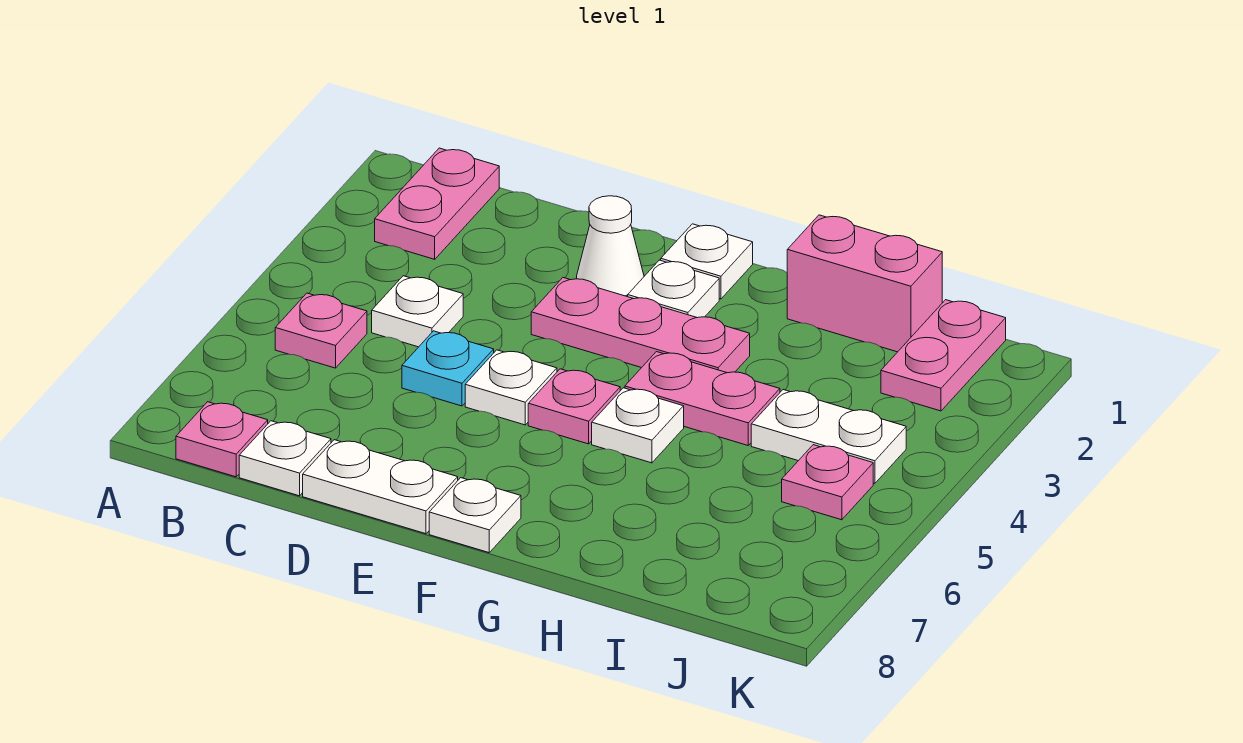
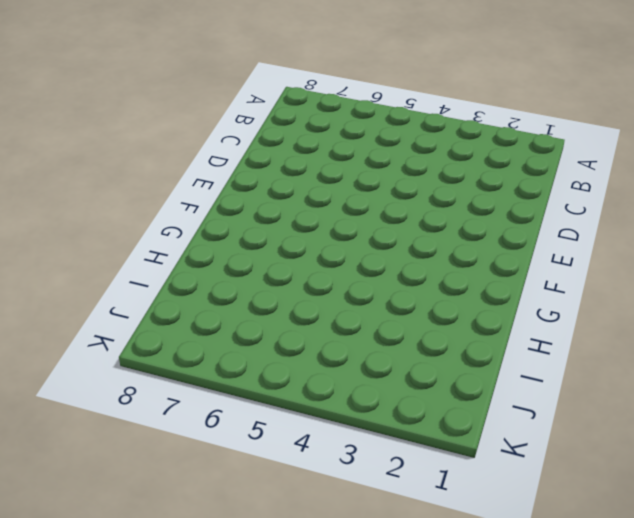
none -> pink plate B1:B2 level 1
none -> pink plate B5 level 1
none -> pink plate B8 level 1

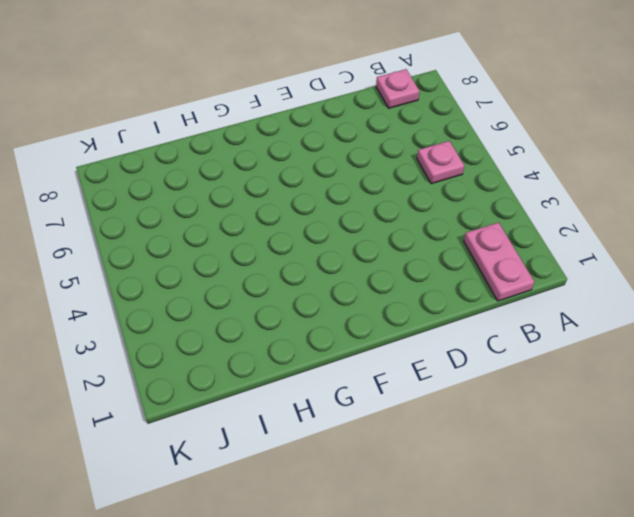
none -> white plate C4 level 1
none -> white plate C8 level 1
none -> cyan plate D5 level 1

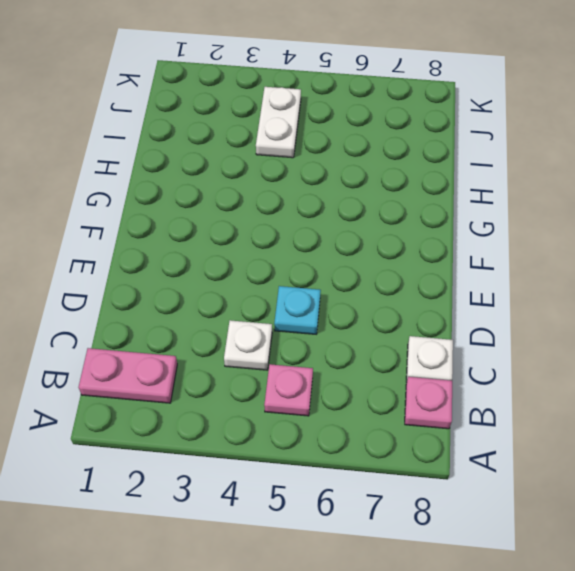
none -> white plate D8:E8 level 1
none -> white cone E2 level 1
none -> pink plate E3:G3 level 1

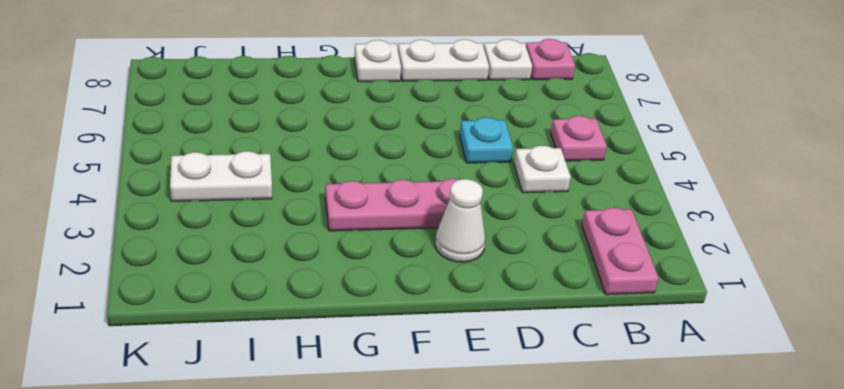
none -> white plate E5 level 1
none -> white plate F1 level 1
none -> white plate F2 level 1

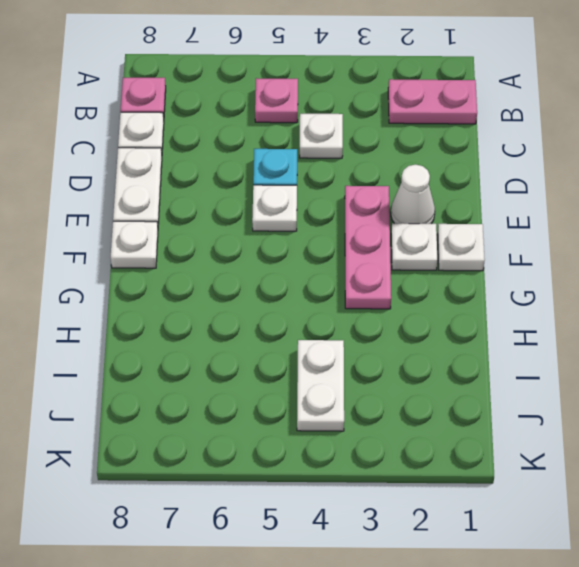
none -> pink plate F5 level 1
none -> pink plate G4:H4 level 1
none -> white plate G5 level 1

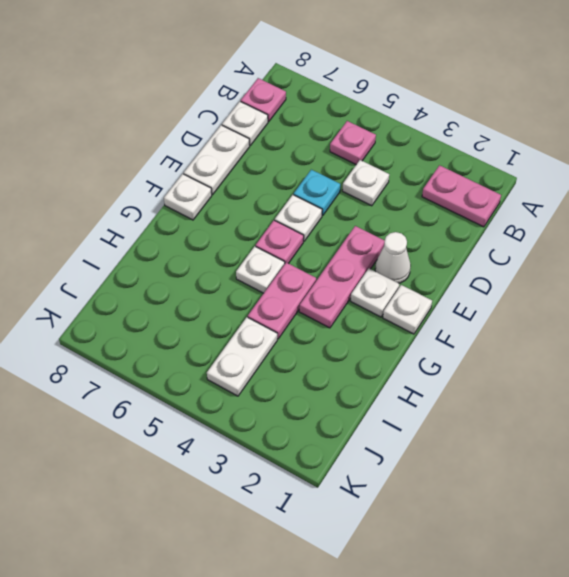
none -> pink brick H1:I1 level 1
none -> pink plate J1:J2 level 1
none -> pink plate J5 level 1

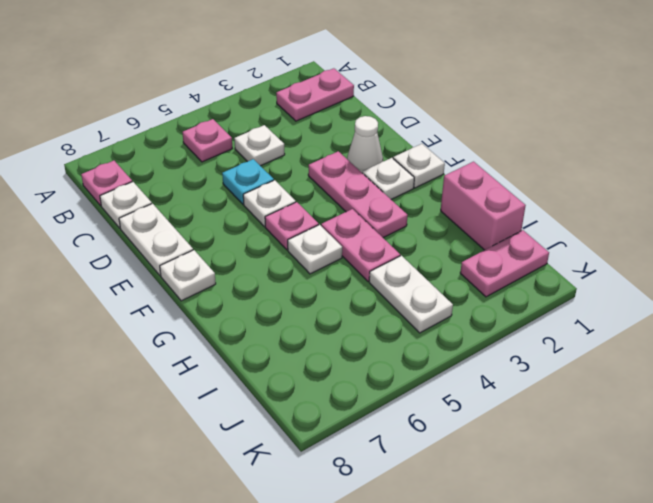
none -> pink plate J5 level 1

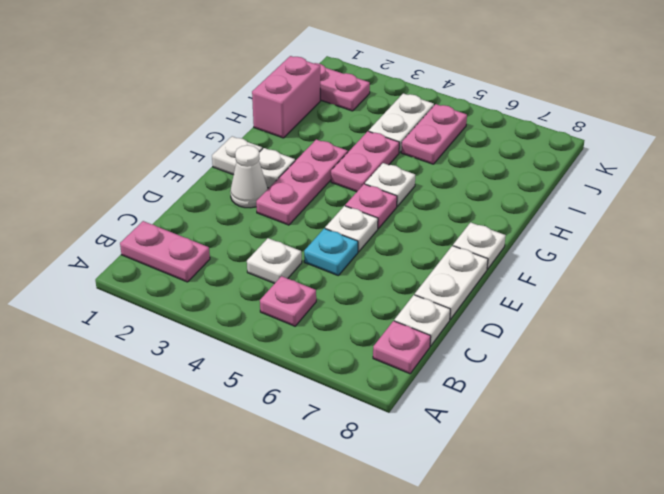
pink plate I5:J5 level 1 -> pink plate J5 level 1

